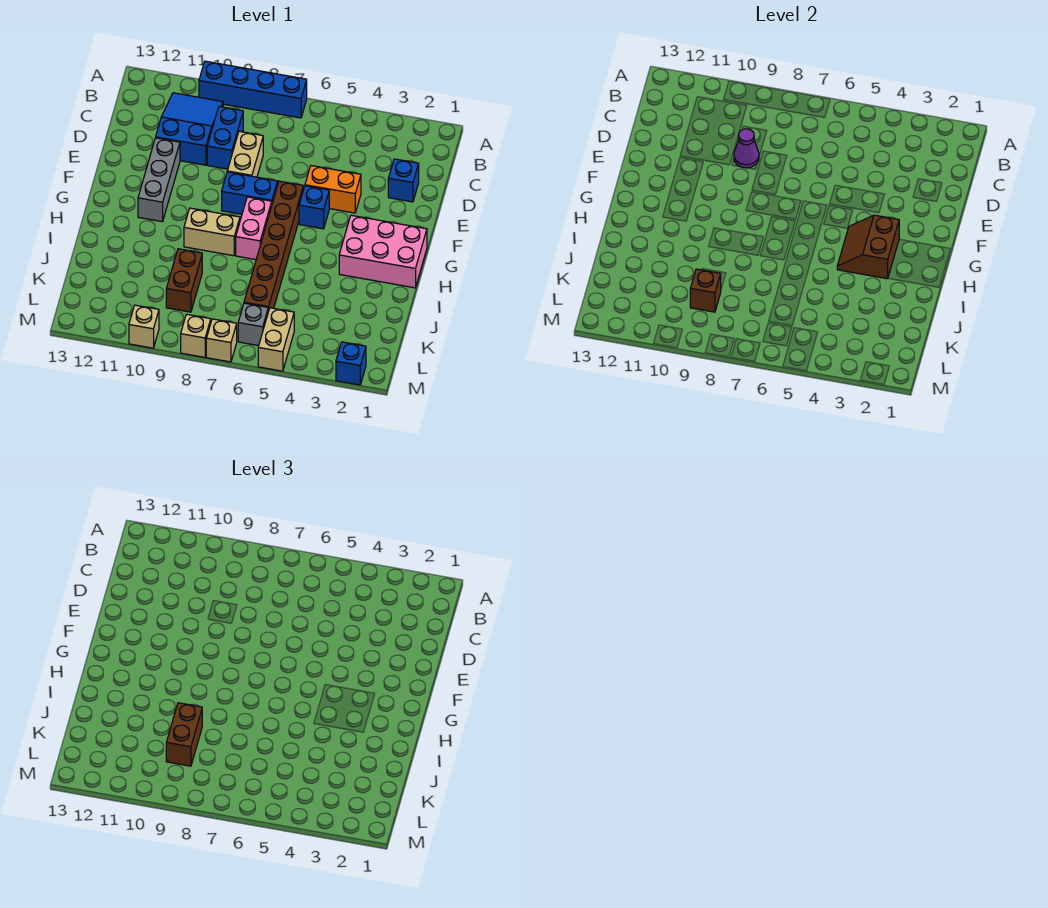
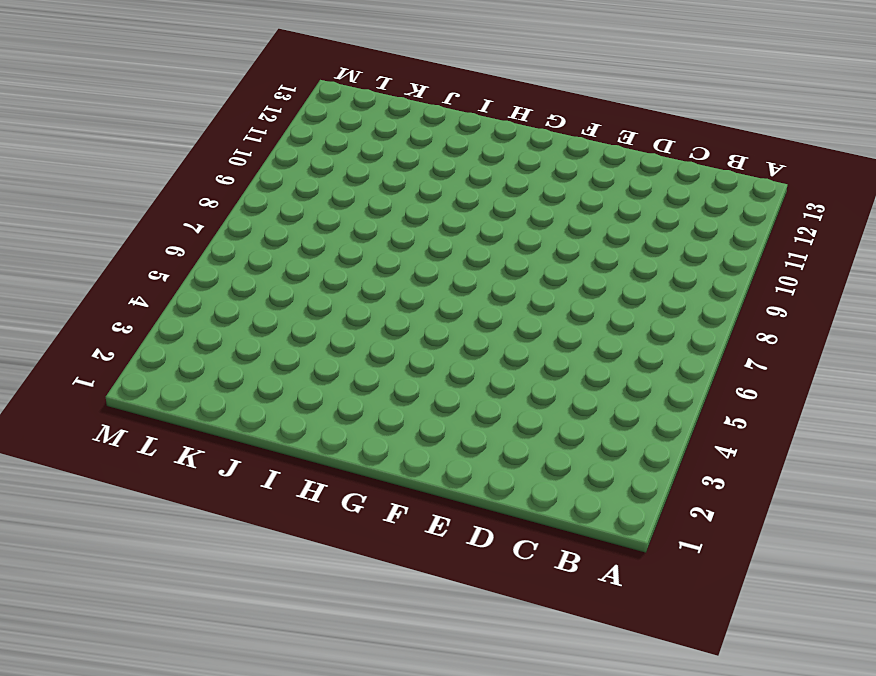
none -> blue brick A7:A10 level 1
none -> blue slope B10:D11 level 1 top D
none -> blue brick C9:D9 level 1

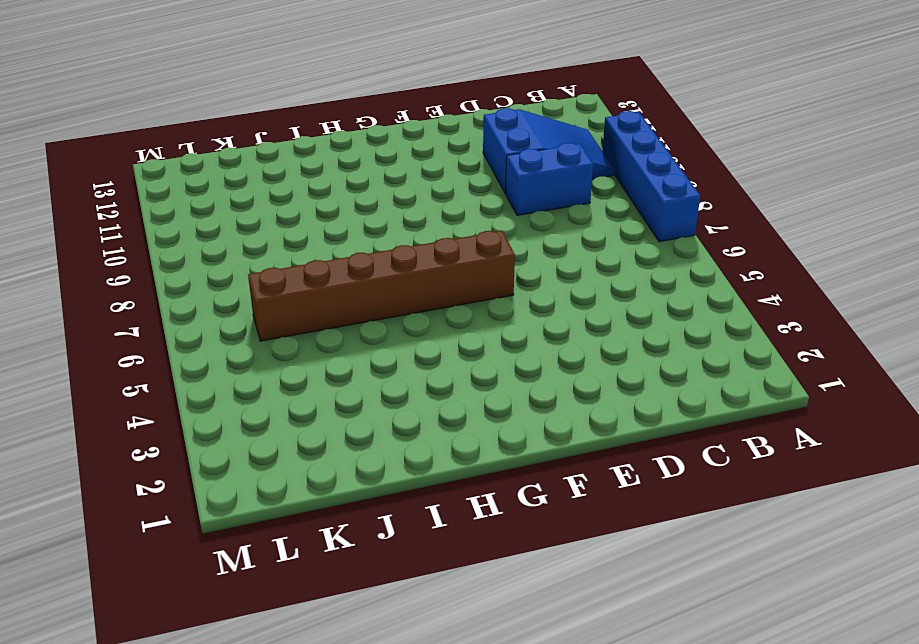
none -> blue brick D2 level 1
none -> tan brick D8:E8 level 1
none -> orange brick E4:E5 level 1

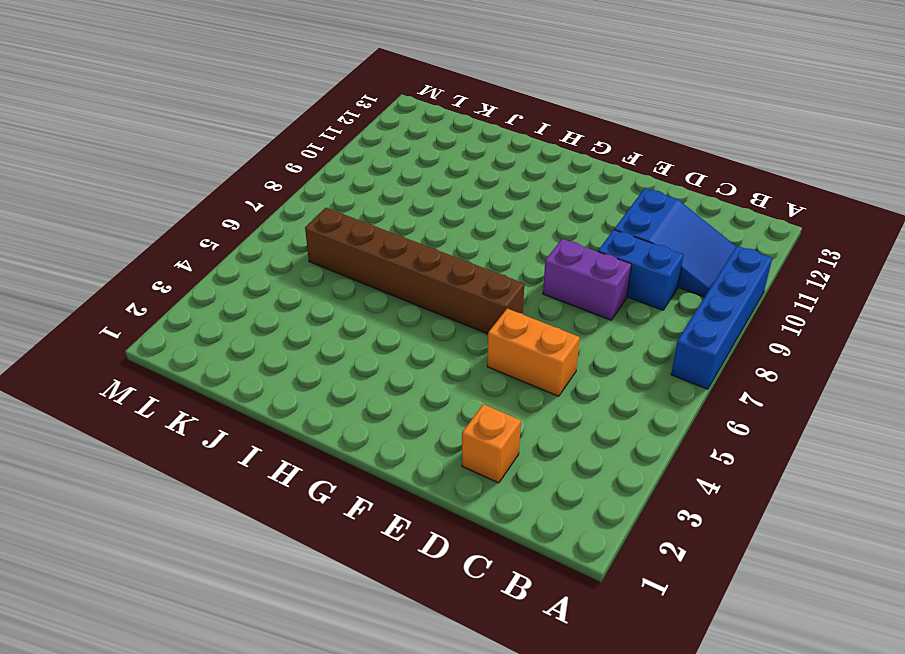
orange brick D2 level 1 -> blue brick D2 level 1
orange brick D5:E5 level 1 -> orange brick E4:E5 level 1
purple brick D8:E8 level 1 -> tan brick D8:E8 level 1
none -> grey brick E11:G11 level 1
none -> blue brick F5 level 1
none -> blue brick F7:F8 level 1

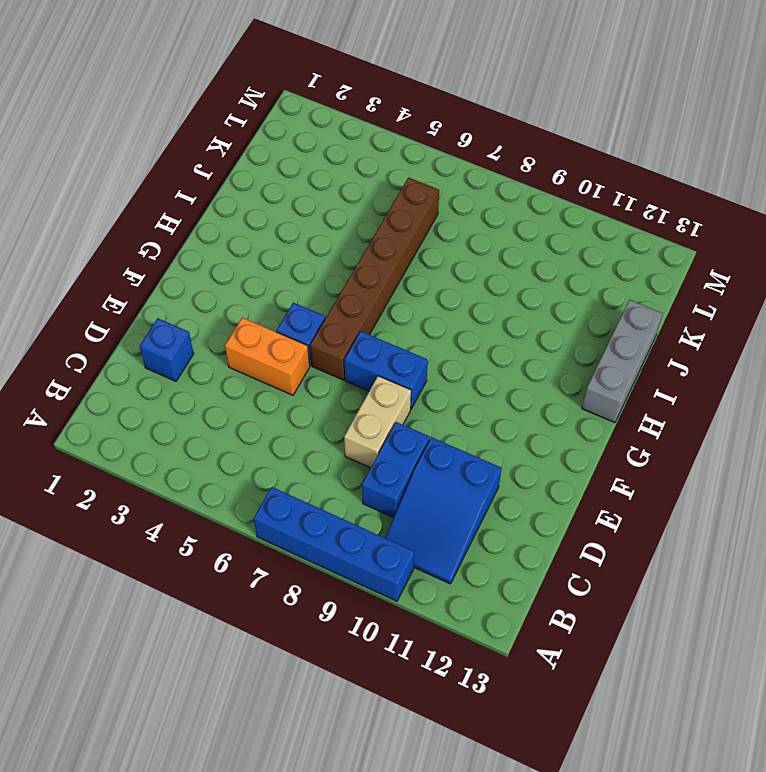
grey brick H13:J13 level 1 -> grey brick E11:G11 level 1
none -> pink brick G1:H3 level 1
none -> pink brick G7:H7 level 1
none -> tan brick H8:H9 level 1

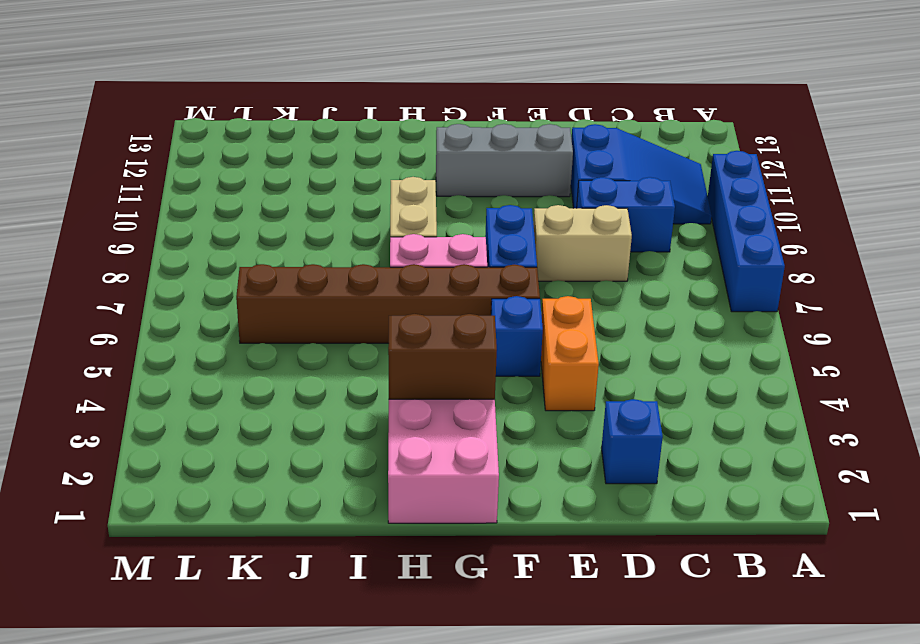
none -> brown brick J9:K9 level 1
none -> tan brick L5:M5 level 1
none -> grey brick L6 level 1

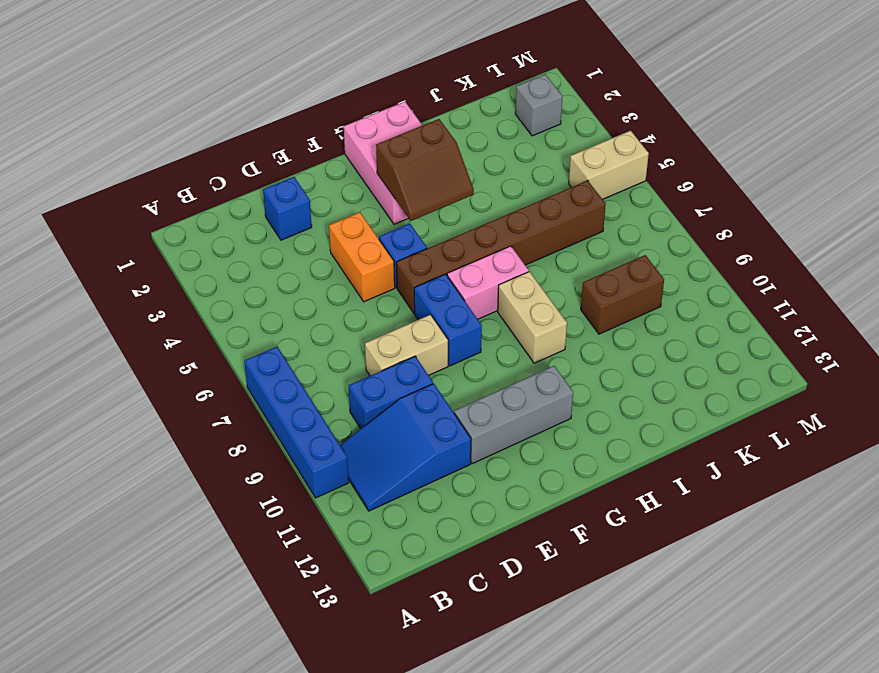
grey brick L2 level 1 -> grey brick L6 level 1
none -> blue brick M2 level 1
none -> tan brick M7 level 1
none -> tan brick M8 level 1

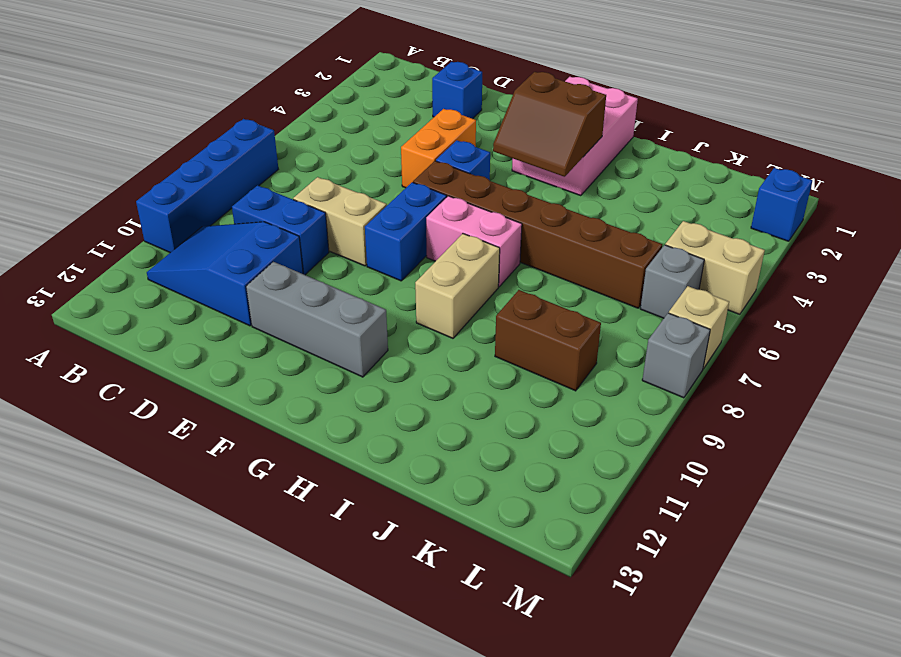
grey brick M8 level 1 -> tan brick M8 level 1
none -> tan brick M10 level 1
none -> purple cone D9 level 2
none -> brown brick K9 level 2

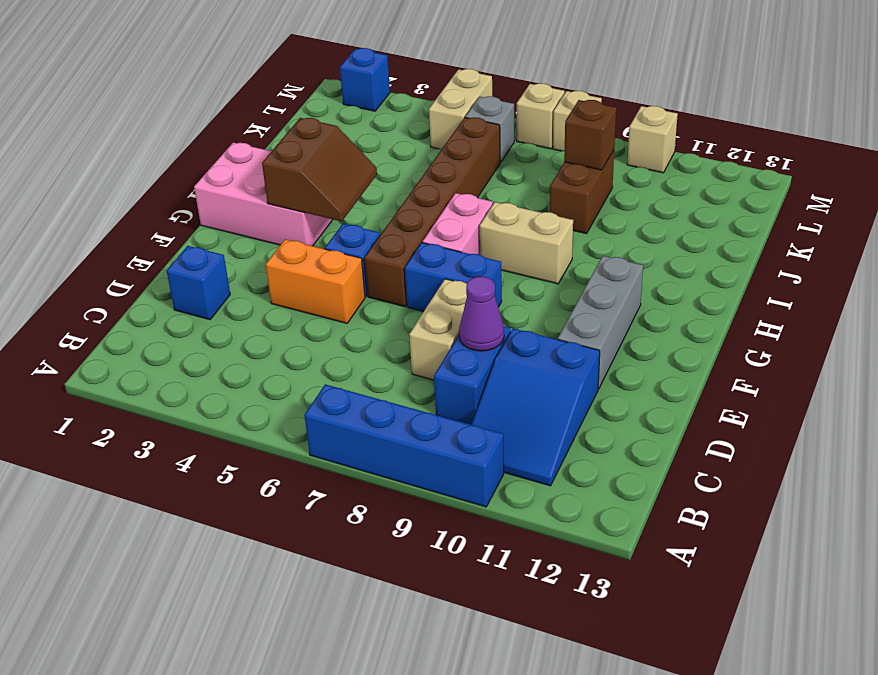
none -> brown brick J9:K9 level 3

